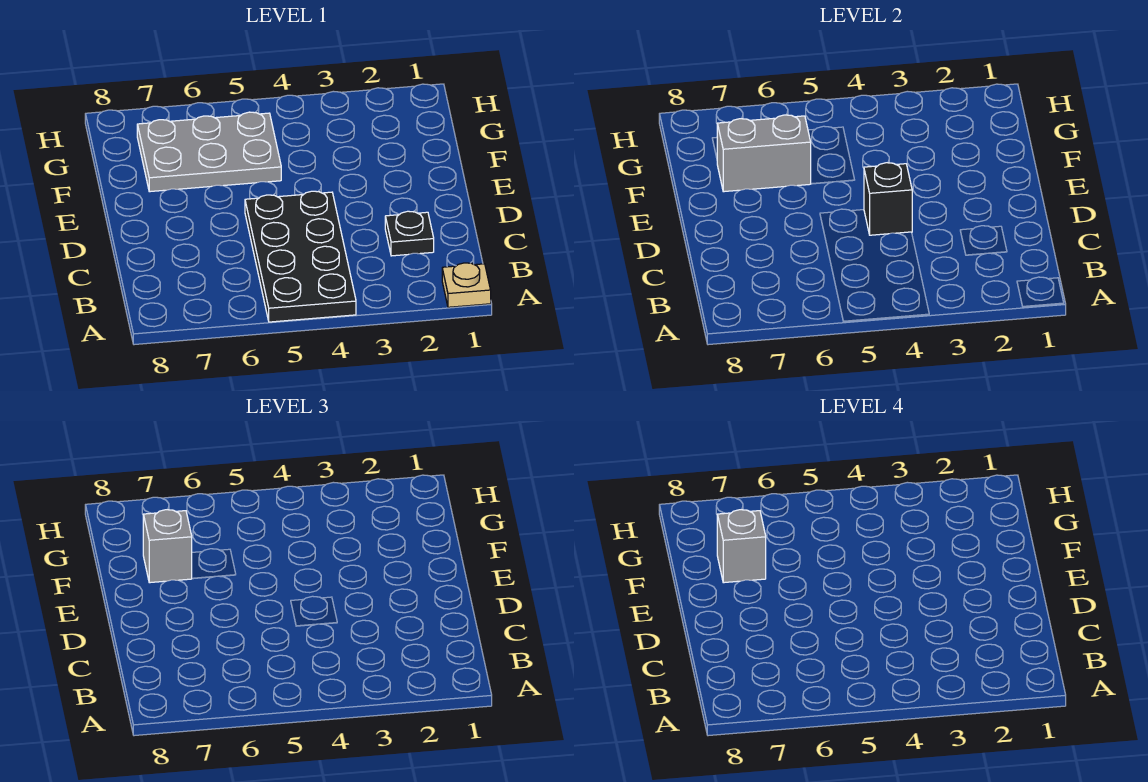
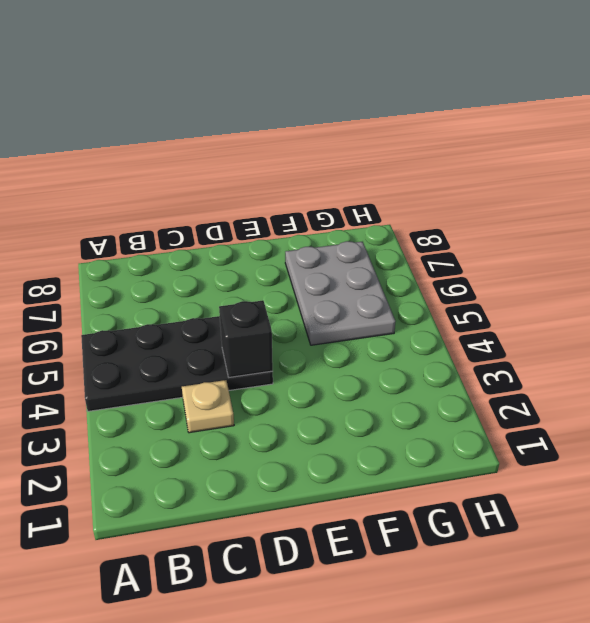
tan plate C3 level 1 -> tan plate A1 level 1
none -> black plate C2 level 1
none -> grey brick F6:F7 level 2

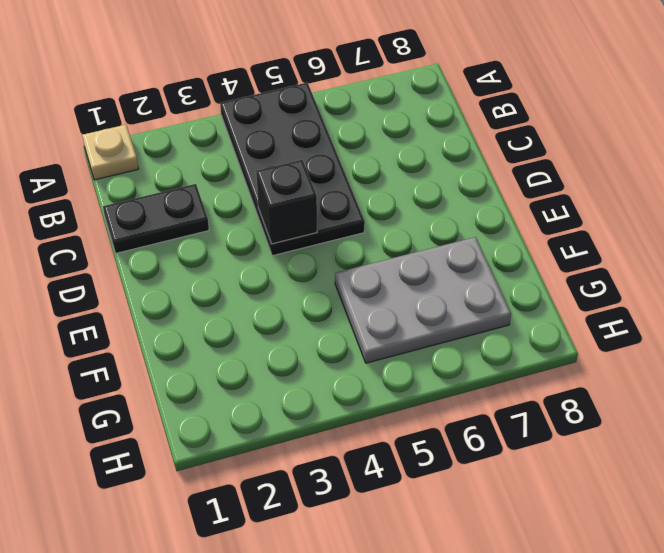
black plate C1:C2 level 1 -> black plate C2 level 1
none -> grey brick F6:F7 level 2
none -> grey brick F7 level 3

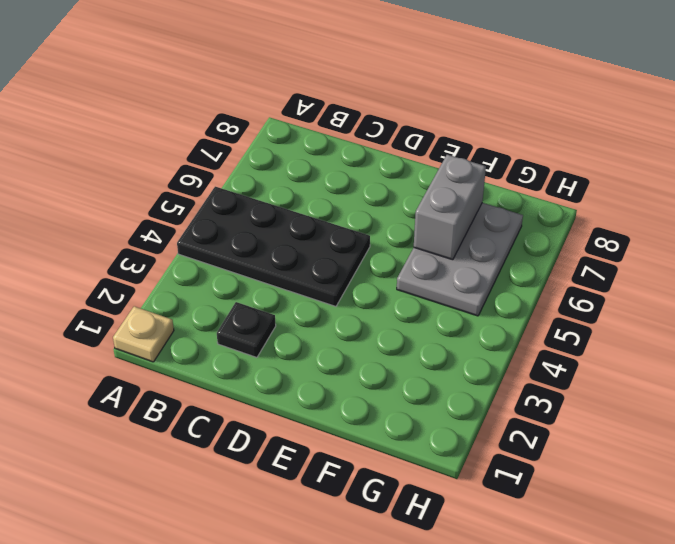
none -> black brick D4 level 2
none -> grey brick F7 level 3

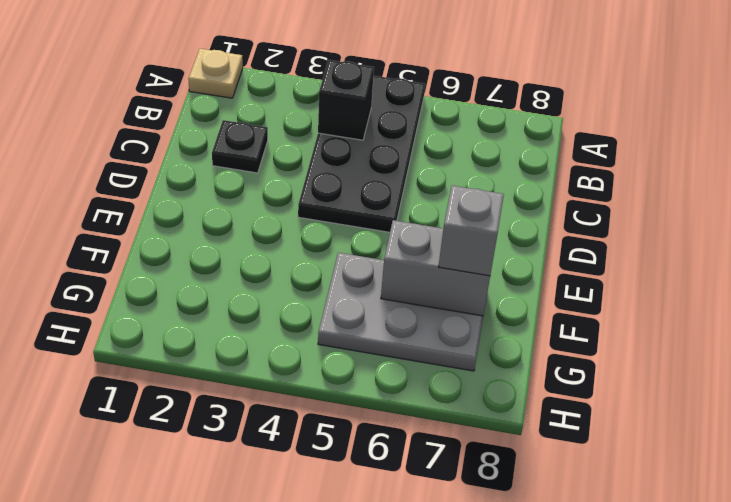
black brick B4 level 2 -> black brick D4 level 2
none -> grey brick F7 level 4

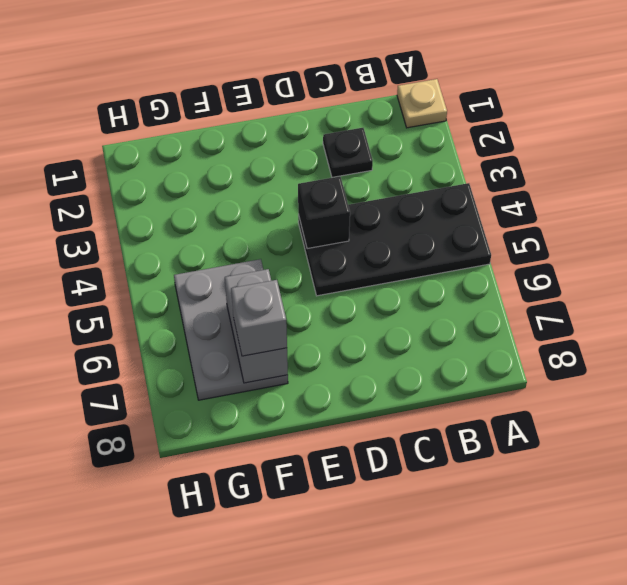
none -> grey brick F7 level 4

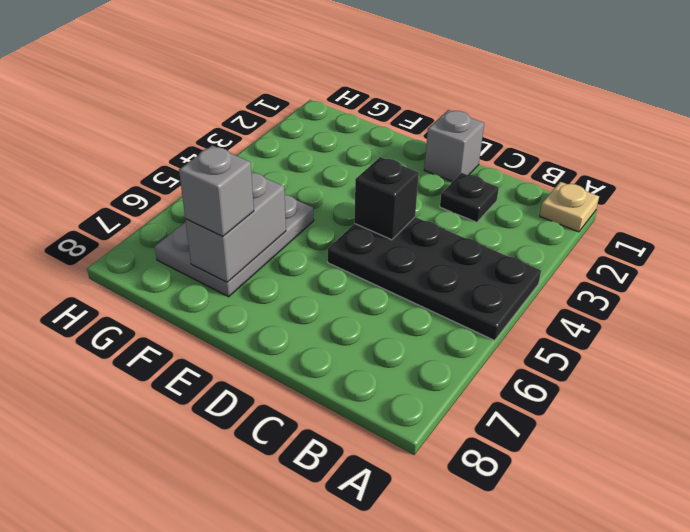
grey brick D1 level 1 -> grey brick F7 level 4

